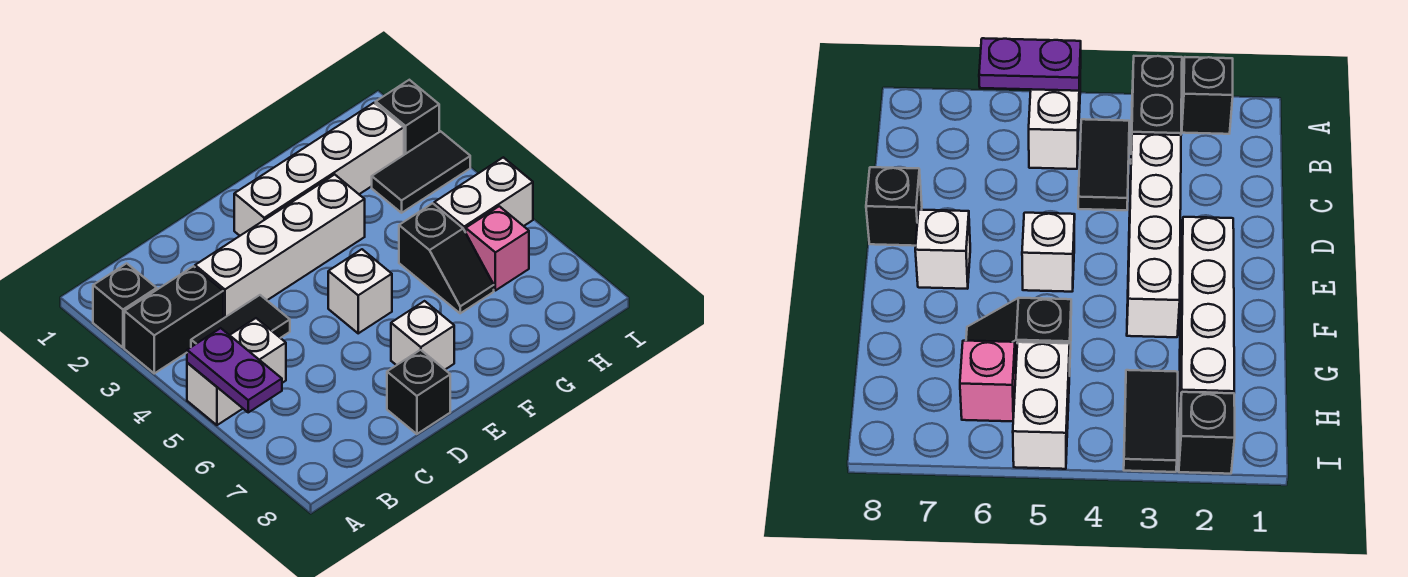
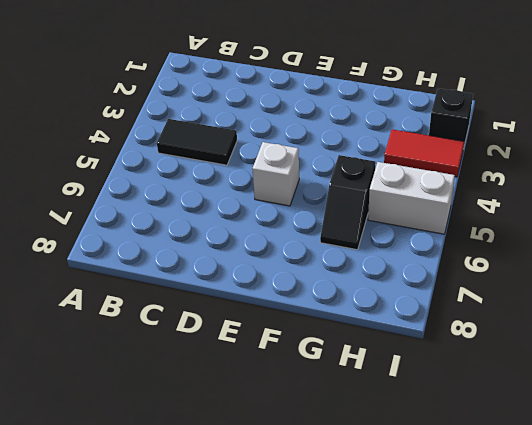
red tile H3:I3 level 1 -> black tile H3:I3 level 1
none -> black brick A2 level 1
none -> black brick A3:B3 level 1
none -> white brick A5:B5 level 1

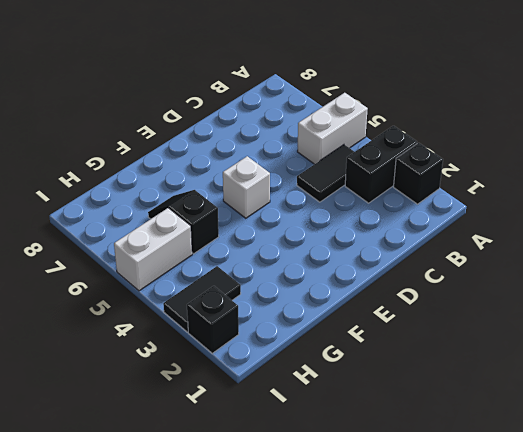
none -> white brick C3:F3 level 1
none -> black brick D8 level 1
none -> white brick E2:H2 level 1

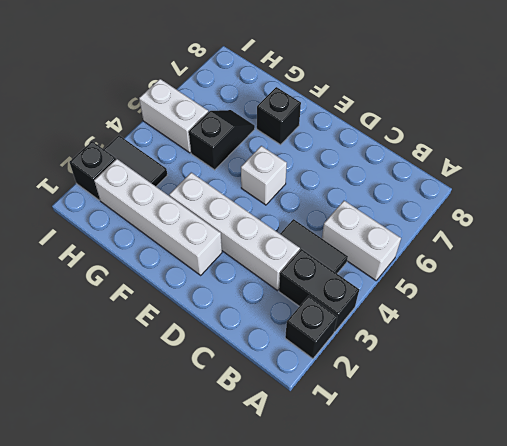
black brick F7 level 1 -> black brick D8 level 1
none -> white brick E7 level 1
none -> pink brick H6 level 1
none -> purple plate A5:A6 level 2

